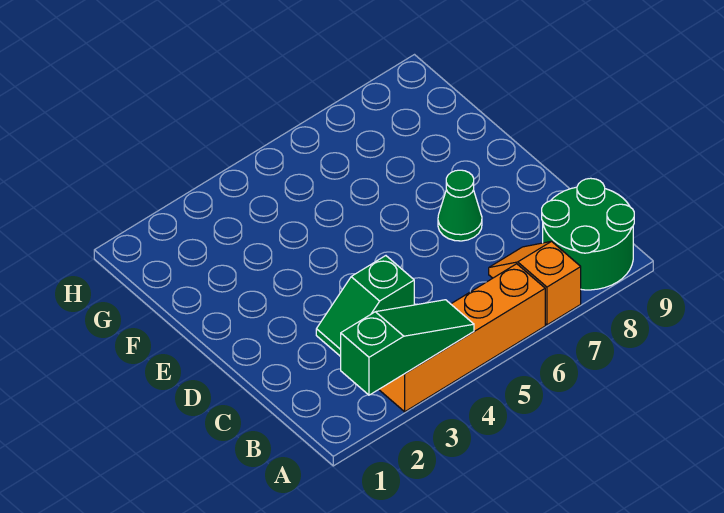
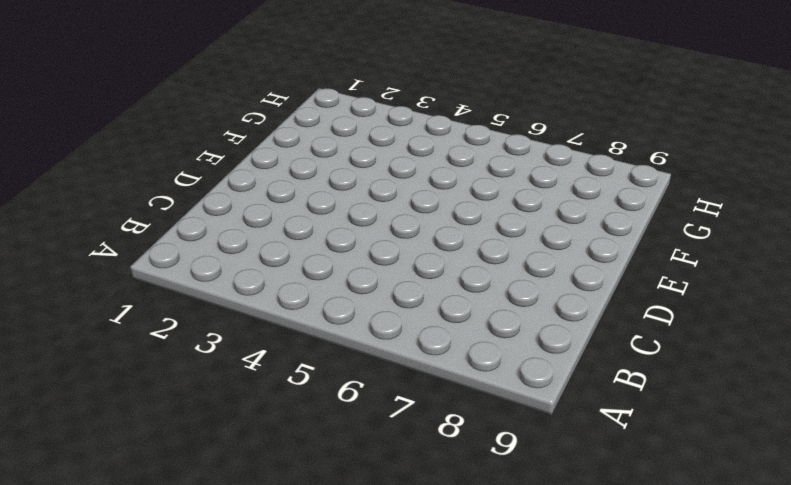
none -> orange brick A3:A6 level 1
none -> orange slope A7:B7 level 1 top A

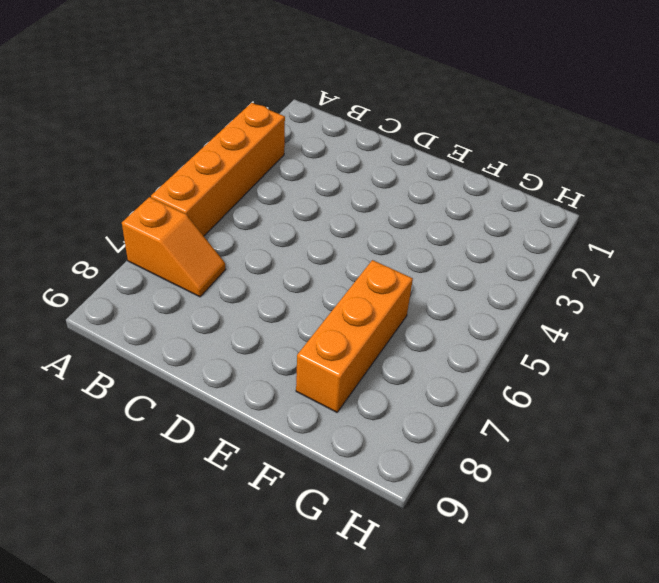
orange brick F6:F8 level 1 -> none
none -> green round brick A8:B9 level 1
none -> green slope C3:C4 level 1 top 4

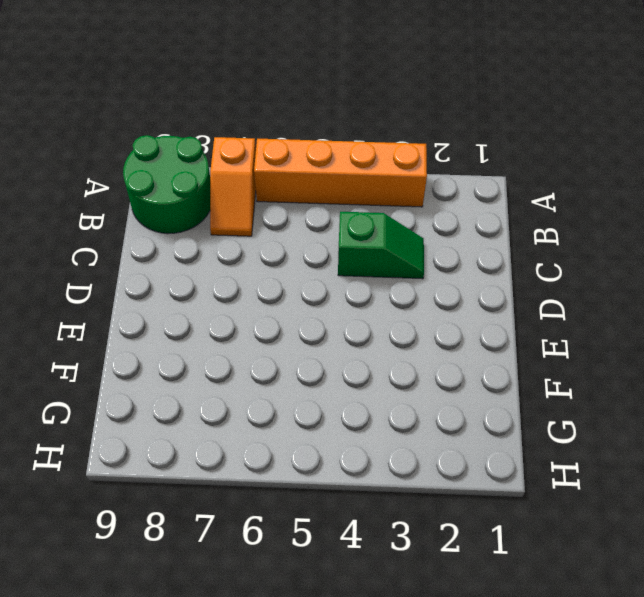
none -> green cone D7 level 1
none -> green slope A2:A4 level 2 top 2

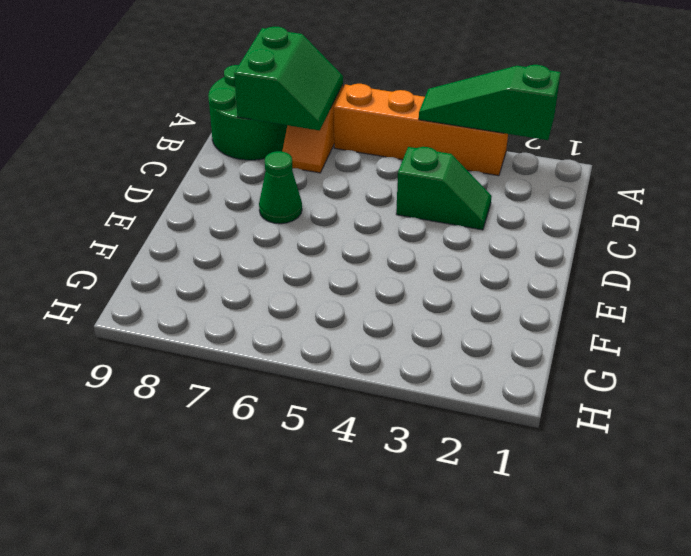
green slope A7:B8 level 2 top 8 -> none

